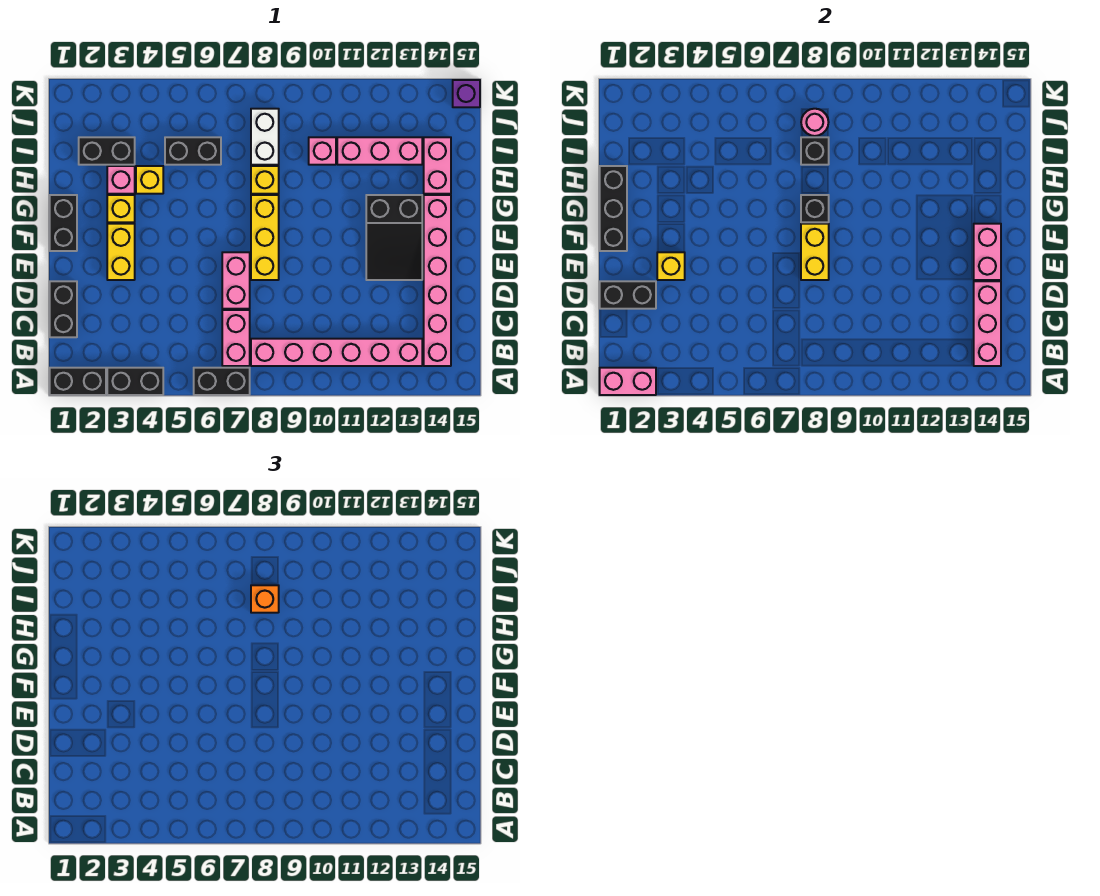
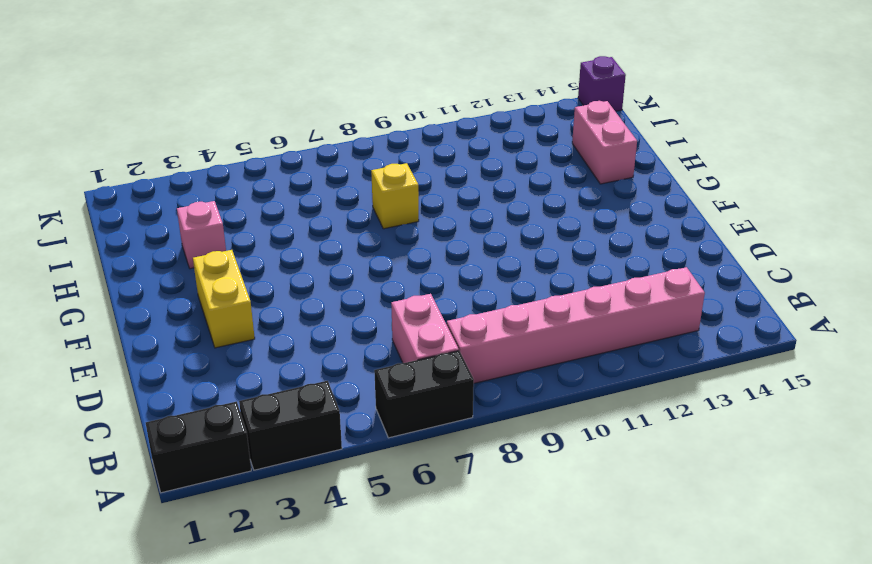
none -> pink brick B14:G14 level 1
none -> black brick C1:D1 level 1
none -> pink brick D7:E7 level 1
none -> yellow brick E8:G8 level 1

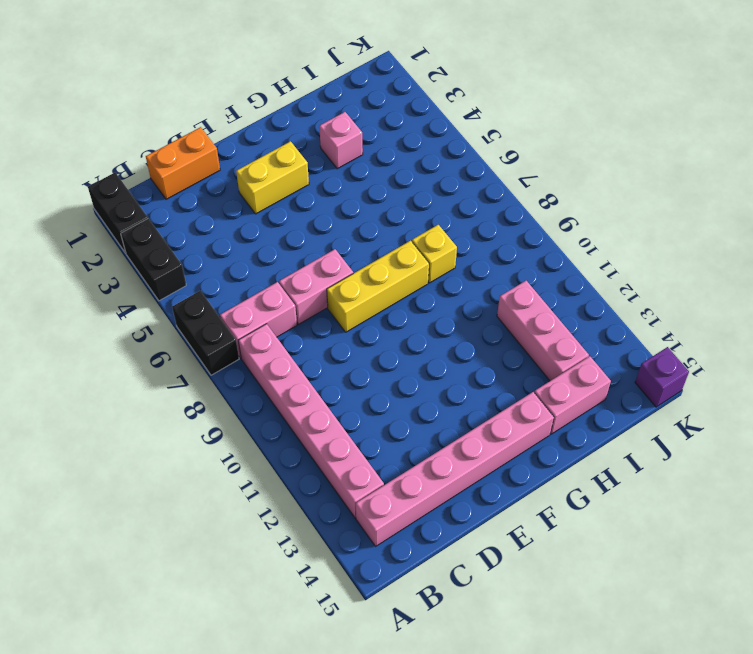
orange brick C1:D1 level 1 -> black brick C1:D1 level 1
none -> black slope E12:G13 level 1 top G
none -> black brick F1:G1 level 1
none -> yellow brick G3 level 1
none -> yellow brick H4 level 1

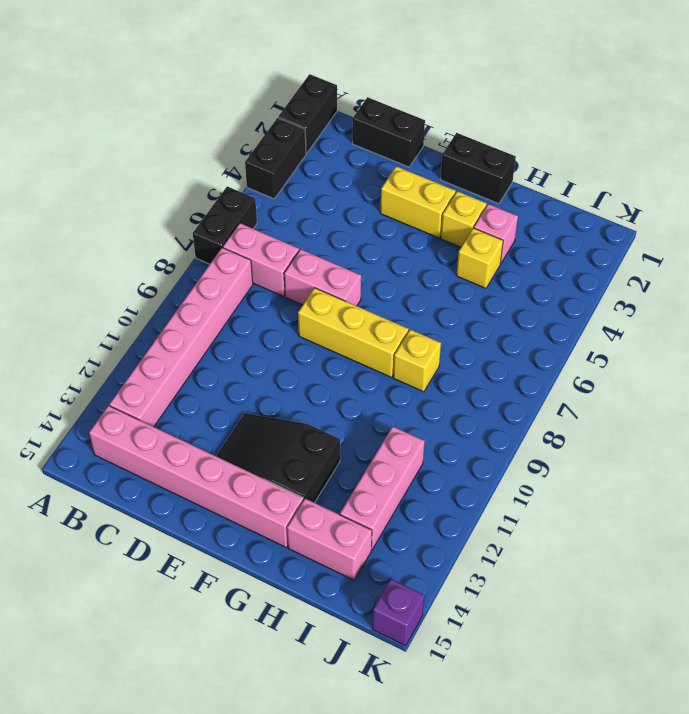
none -> black brick I2:I3 level 1
none -> black brick I5:I6 level 1
none -> white brick I8:J8 level 1
none -> pink brick I10 level 1

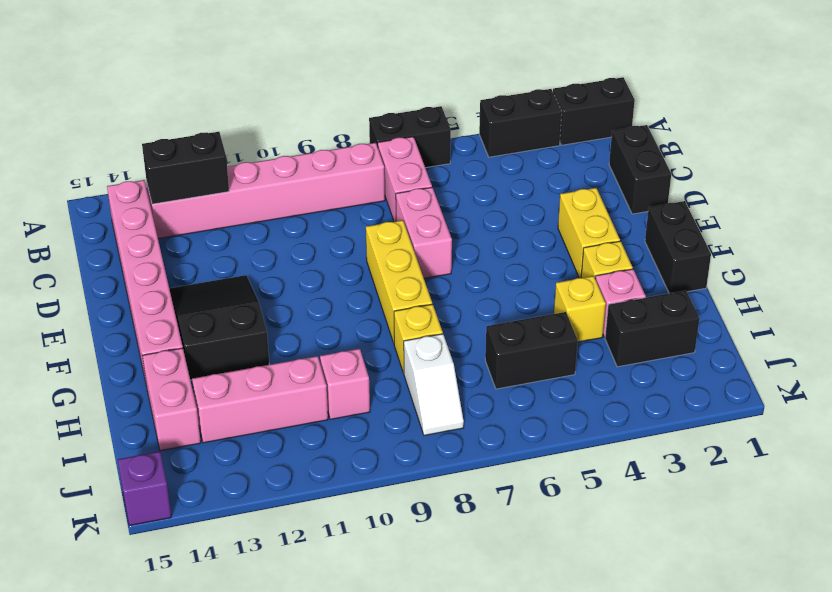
black brick B12:B13 level 2 -> black brick D1:D2 level 2
white slope I8:J8 level 1 top I -> white brick I8:J8 level 1
none -> pink brick A1:A2 level 2
none -> pink brick B14:D14 level 2
none -> yellow brick E3 level 2
none -> yellow brick E8:F8 level 2

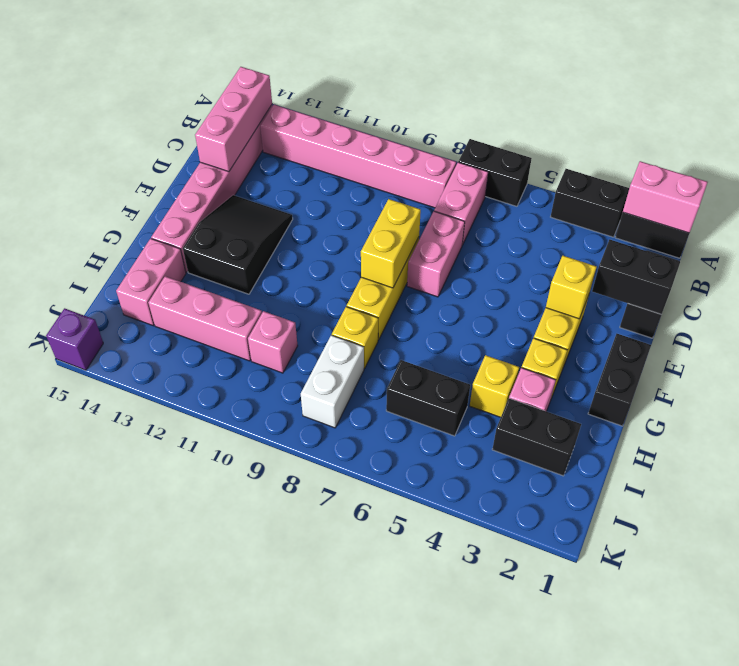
none -> pink brick E14:F14 level 2
none -> black brick F1:H1 level 2
none -> black brick G8 level 2
none -> black brick I8 level 2

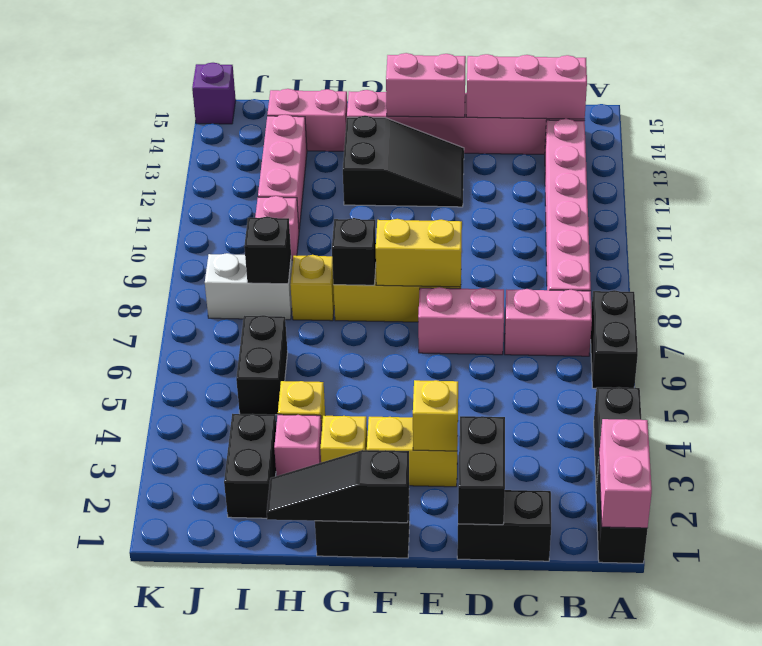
black slope F1:H1 level 2 top F -> black brick F1:H1 level 2
none -> pink round brick J8 level 2
none -> orange brick I8 level 3

